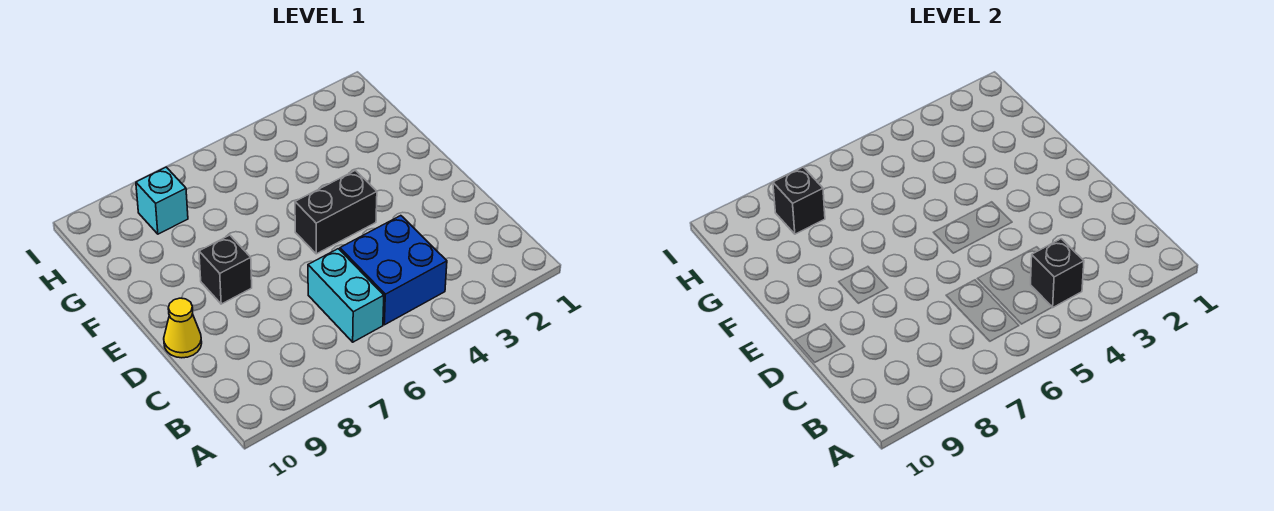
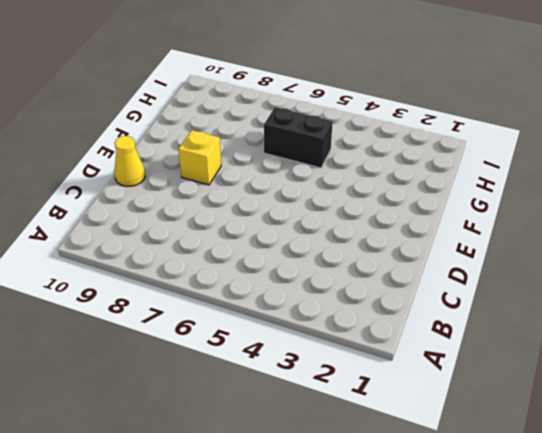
yellow brick E8 level 1 -> black brick E8 level 1
black brick G5:G6 level 1 -> black brick E4:E5 level 1
none -> blue brick B4:C5 level 1
none -> cyan brick B6:C6 level 1

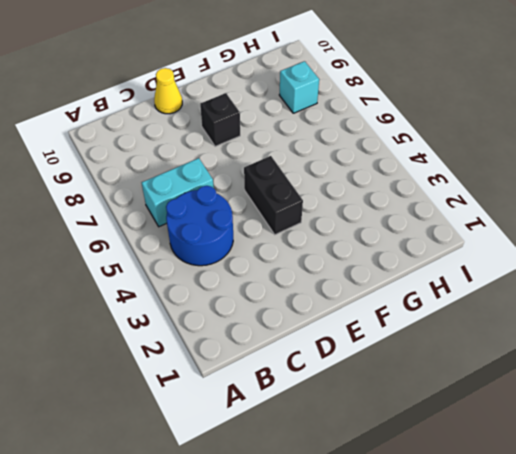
blue round brick B4:C5 level 1 -> blue brick B4:C5 level 1
none -> black brick B4 level 2
none -> black brick H8 level 2

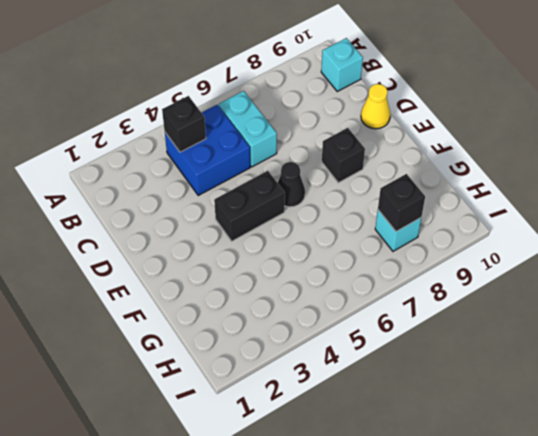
cyan brick B10 level 1 -> none
black cone E6 level 1 -> none

